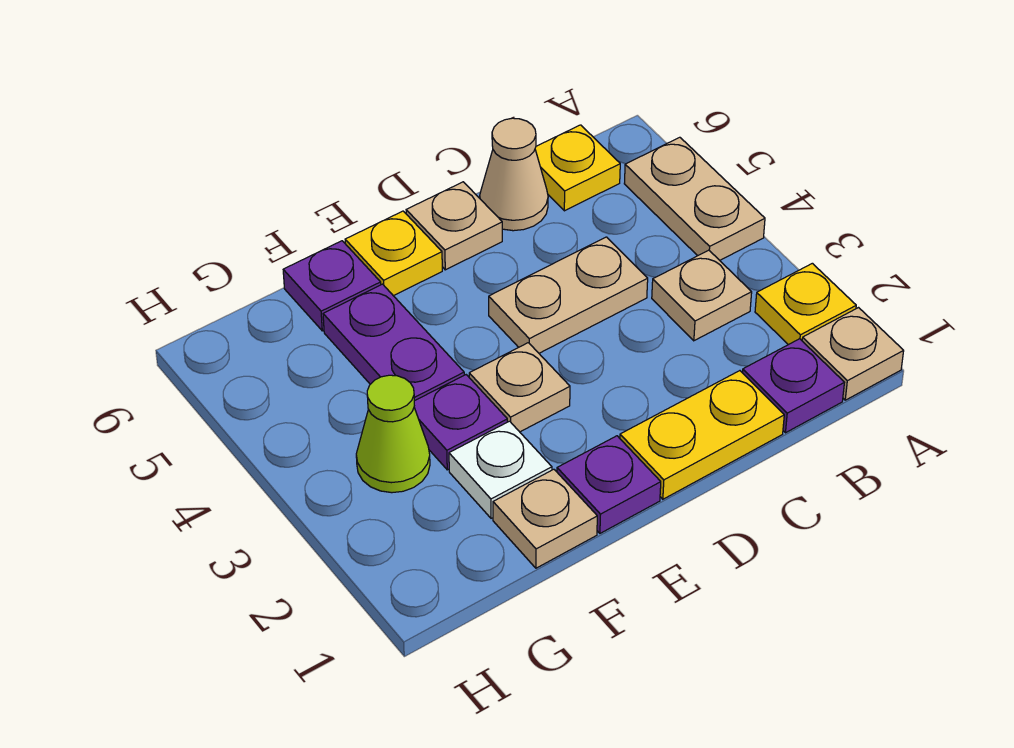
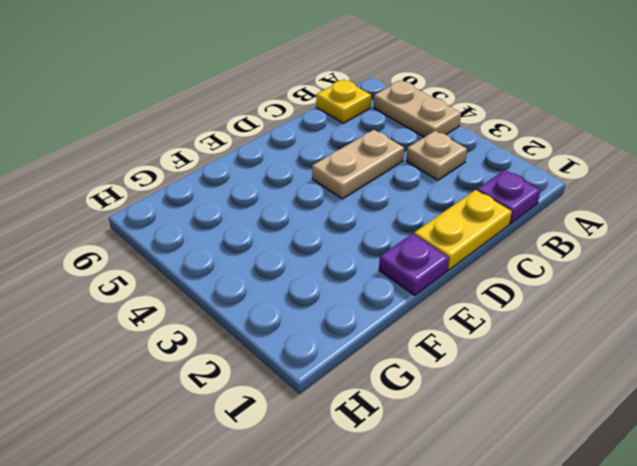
none -> tan plate A1 level 1
none -> yellow plate A2 level 1
none -> tan cone C6 level 1

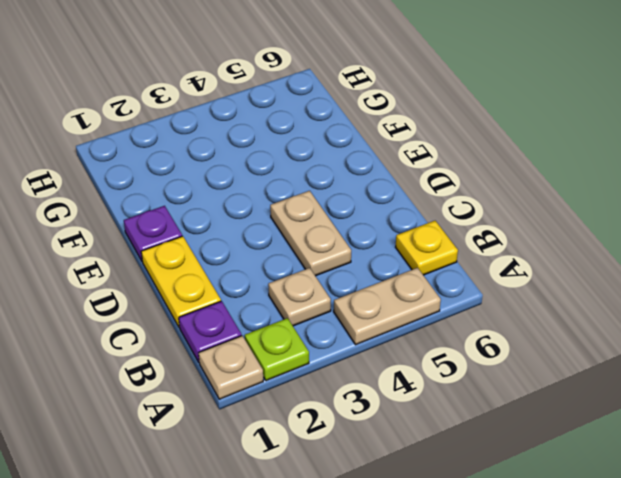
lime plate A2 level 1 -> yellow plate A2 level 1
none -> tan cone C6 level 1
none -> tan plate D6 level 1
none -> tan plate E3 level 1

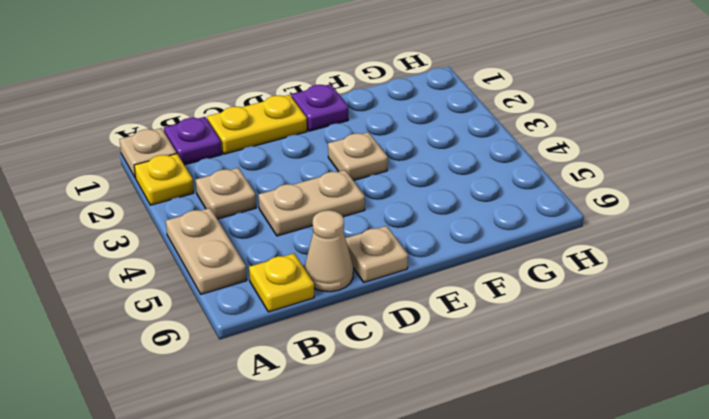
none -> yellow plate E6 level 1
none -> tan plate F1 level 1
none -> white plate F2 level 1

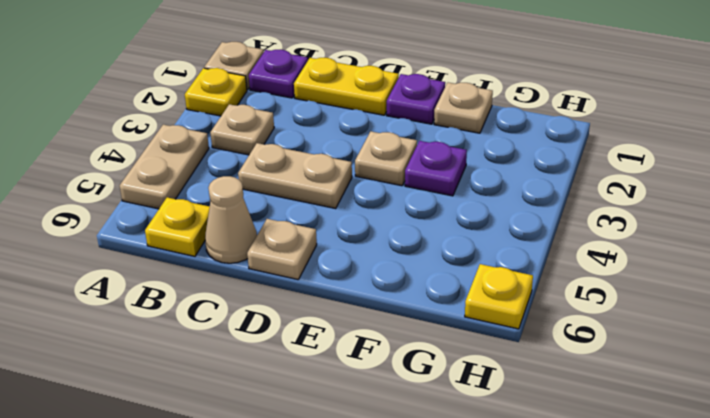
yellow plate H6 level 1 -> yellow plate E6 level 1
none -> white plate F2 level 1
none -> purple plate F4:F5 level 1
none -> purple plate F6 level 1

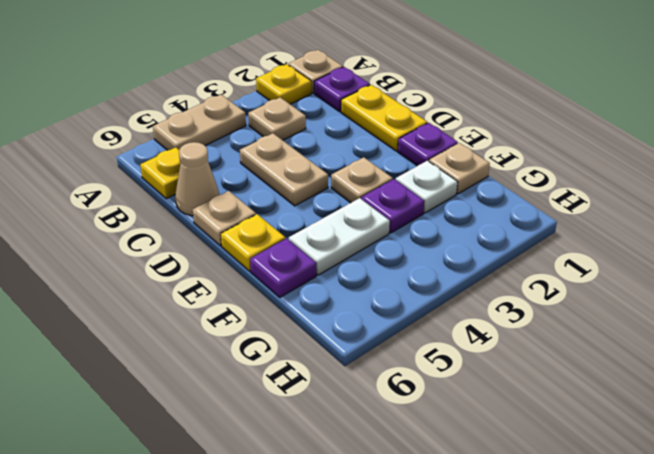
white plate F4:F5 level 1 -> purple plate F4:F5 level 1
none -> lime cone G3 level 1

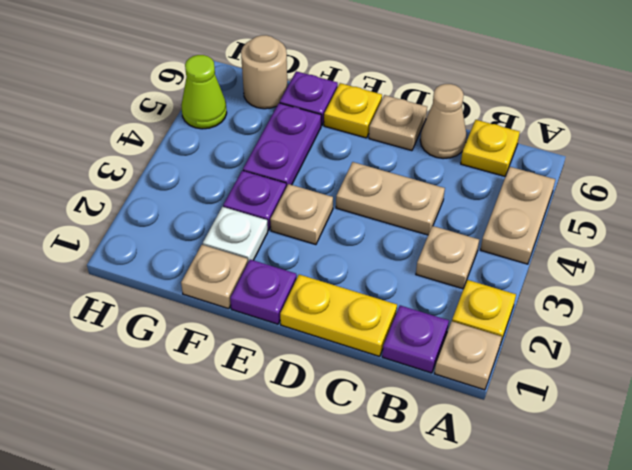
tan round brick G6 level 1 -> none
lime cone H5 level 1 -> lime cone G3 level 1

